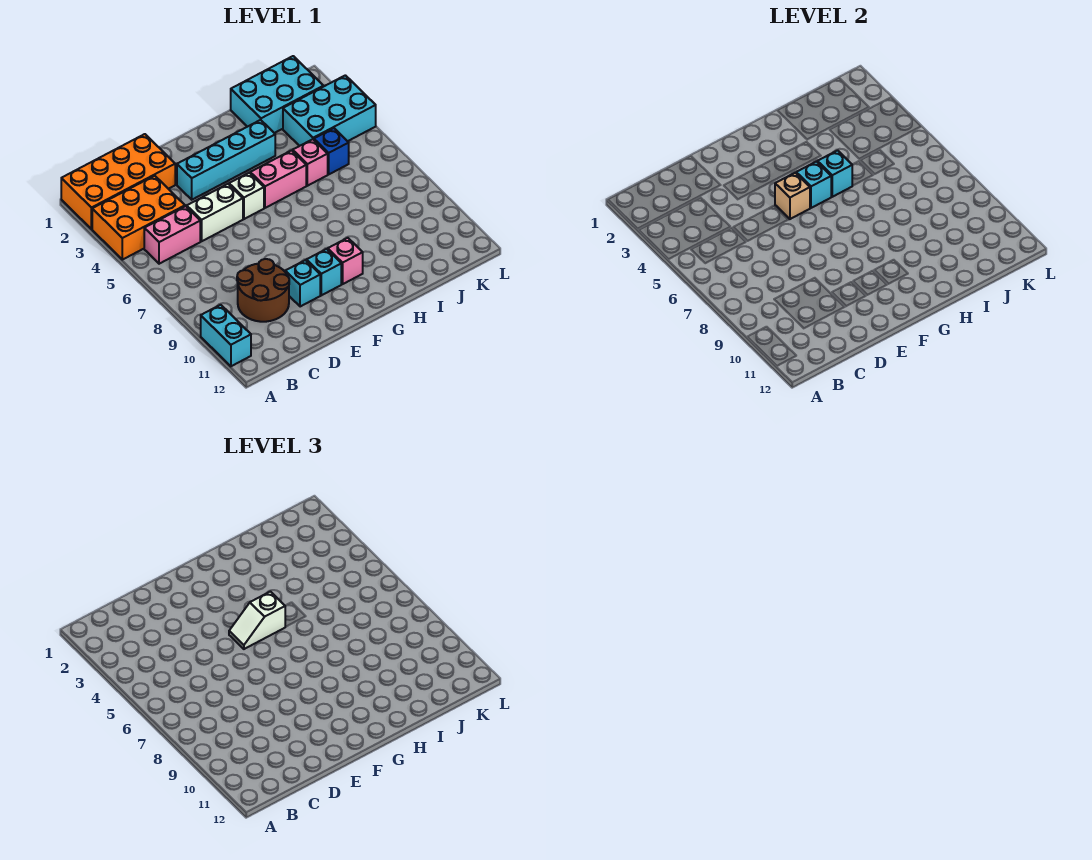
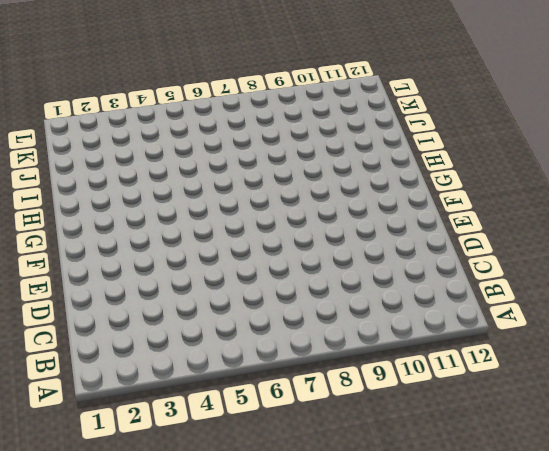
none -> orange brick A1:D2 level 1
none -> orange brick A3:C4 level 1
none -> cyan brick A10:A11 level 1

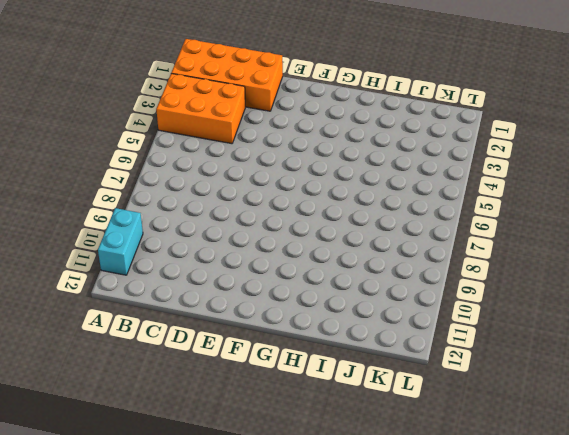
none -> pink brick B5:C5 level 1
none -> brown round brick C9:D10 level 1
none -> white brick D5:E5 level 1

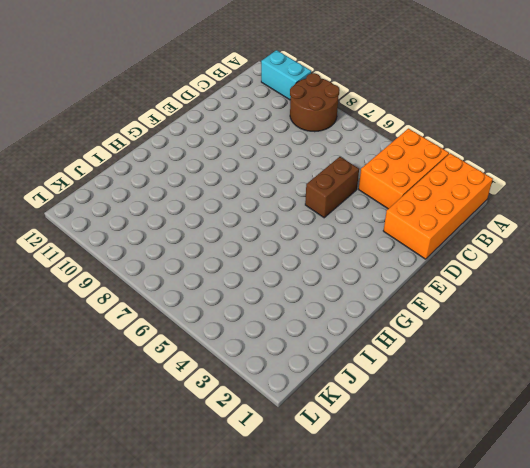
brown round brick A8:B9 level 1 -> brown round brick C9:D10 level 1
brown brick D5:E5 level 1 -> white brick D5:E5 level 1
none -> pink brick B5:C5 level 1
none -> cyan brick E3:H3 level 1
none -> cyan brick E10 level 1

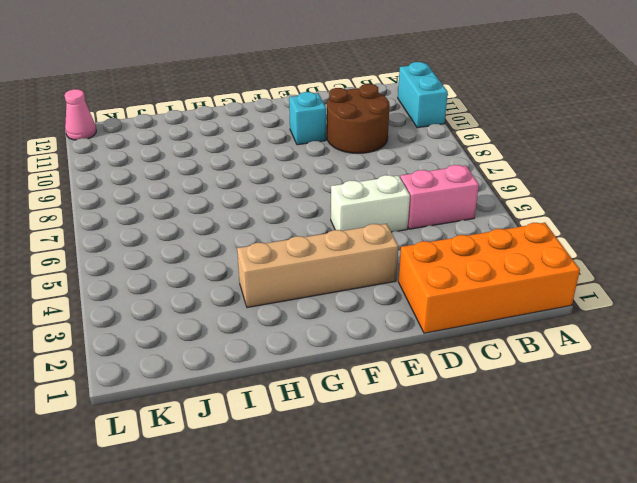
tan brick E3:H3 level 1 -> cyan brick E3:H3 level 1
pink cone L12 level 1 -> none
none -> orange brick A3:C4 level 1
none -> white brick F5 level 1
none -> cyan brick F10 level 1

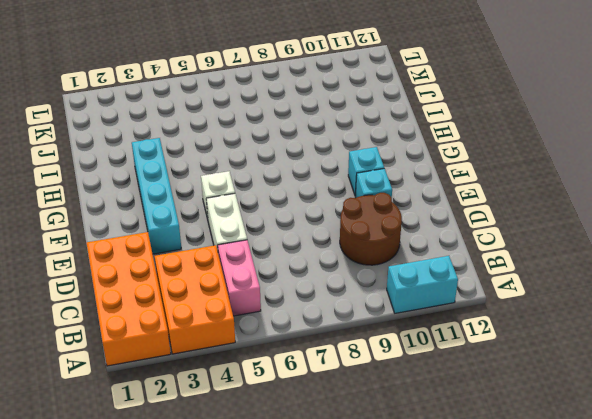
none -> pink brick G5:H5 level 1
none -> pink brick G10 level 1
none -> cyan brick I1:K2 level 1

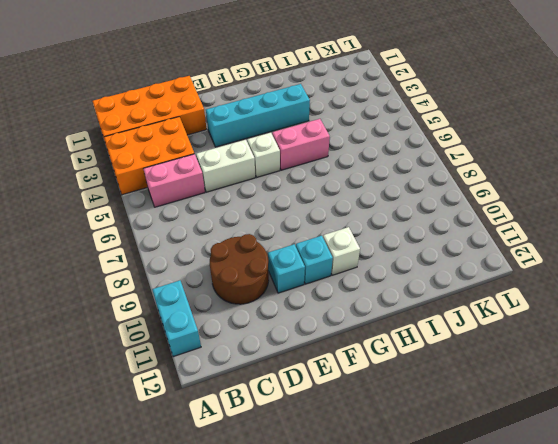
white brick G10 level 1 -> pink brick G10 level 1
none -> cyan brick I1:K2 level 1
none -> pink brick I5 level 1
none -> cyan brick J3:L4 level 1

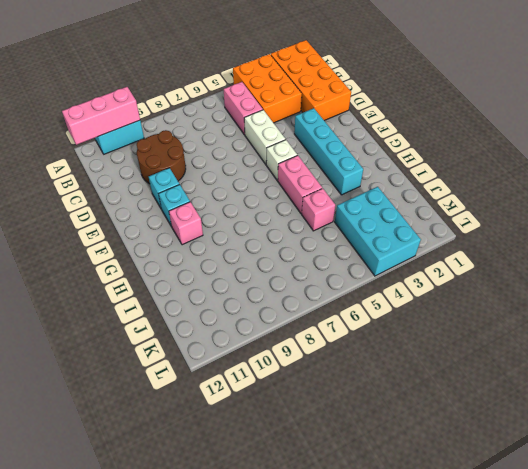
pink brick A10:A12 level 2 -> none
none -> cyan brick I1:K2 level 1
none -> blue brick J5 level 1
none -> tan brick F5 level 2

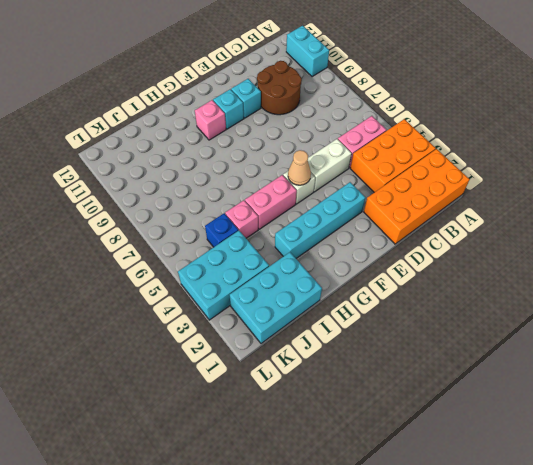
tan cone F5 level 2 -> tan brick F5 level 2
none -> cyan brick G5 level 2
none -> cyan brick H5 level 2
none -> white slope F5:G5 level 3 top G

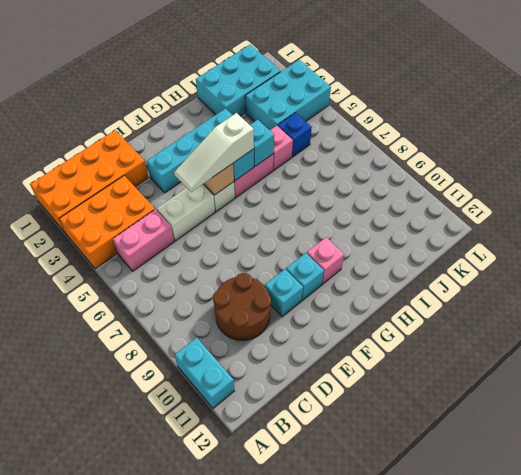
white slope E5:G5 level 3 top G -> white slope F5:G5 level 3 top G

